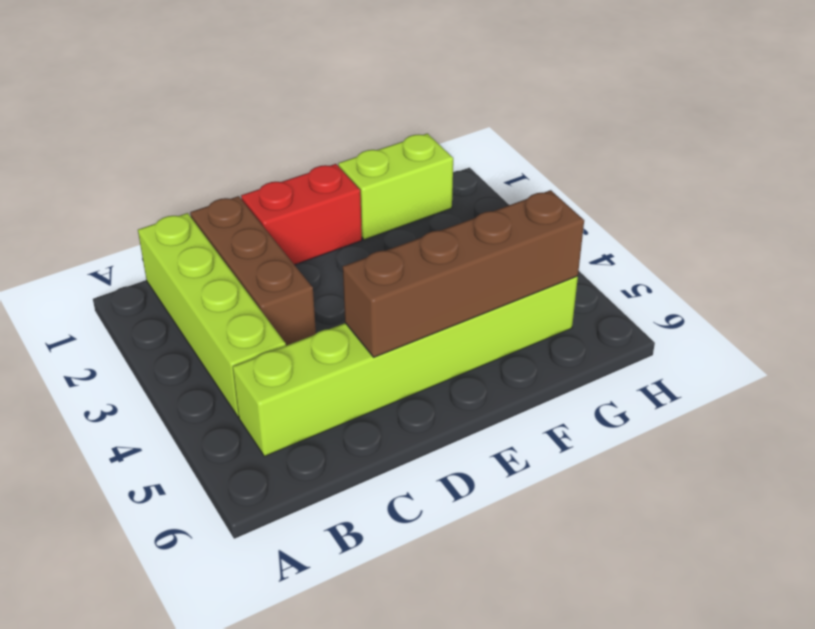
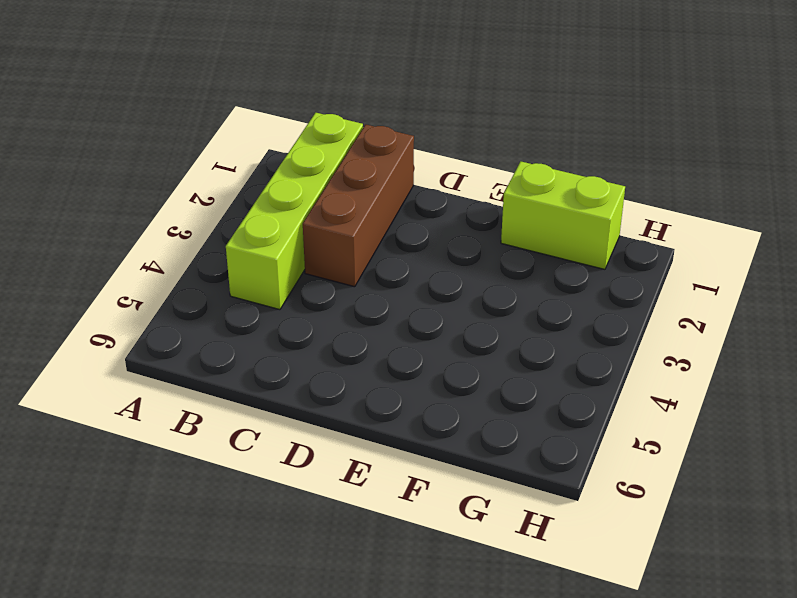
none -> lime brick B5:G5 level 1
none -> red brick D1:E1 level 1

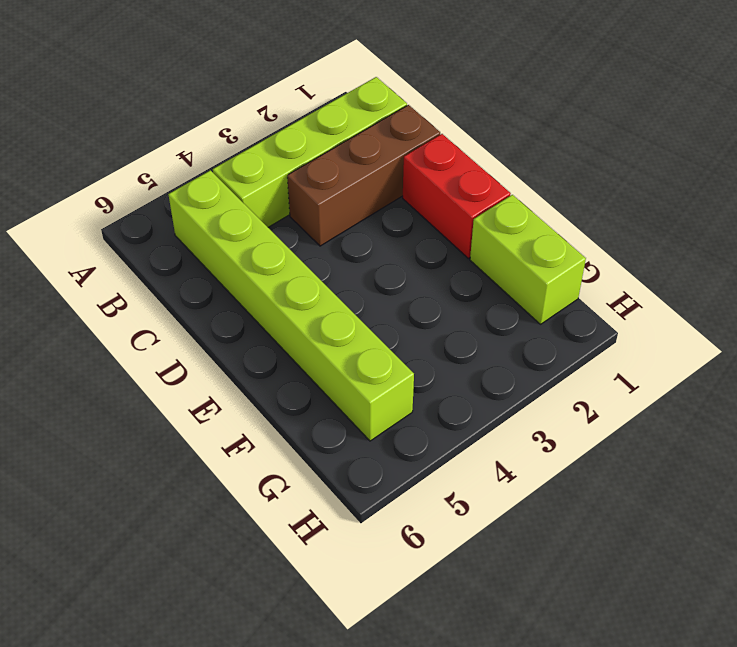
none -> brown brick D5:G5 level 2

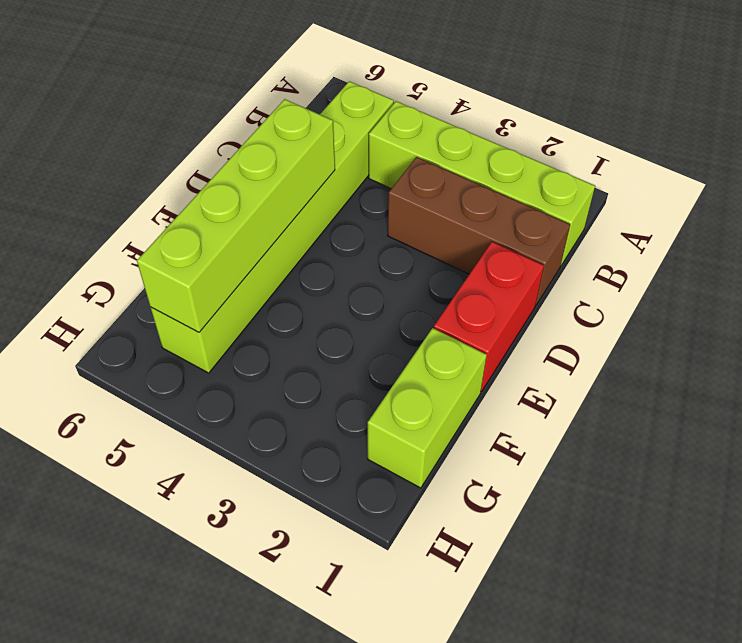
lime brick D5:G5 level 2 -> brown brick D5:G5 level 2

